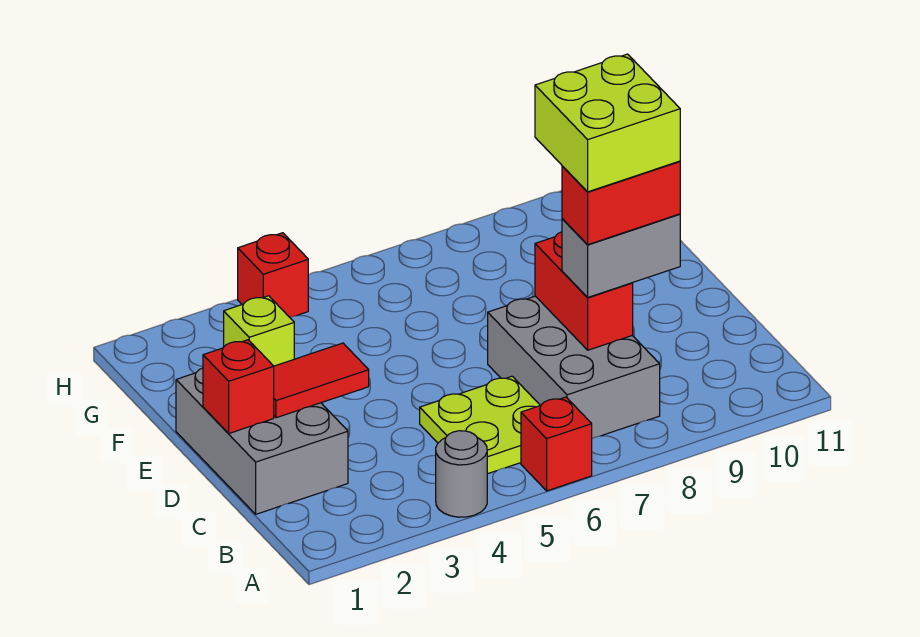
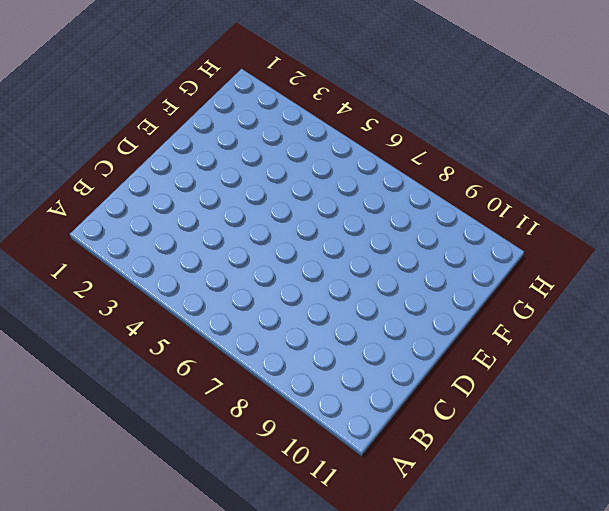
none -> grey round brick A4 level 1
none -> red brick A6 level 1
none -> lime plate B5:C6 level 1

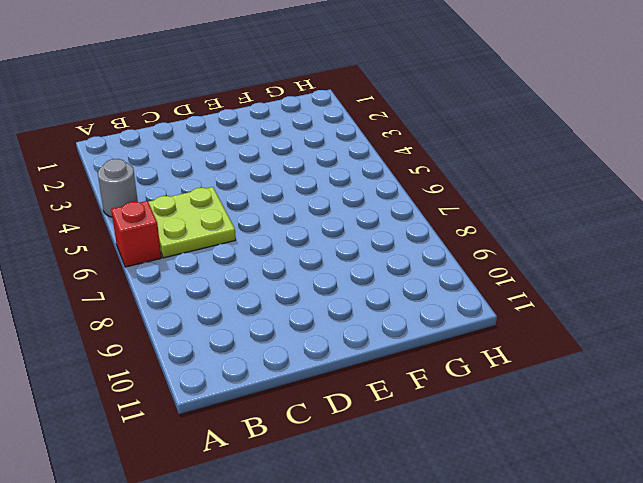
none -> grey brick B7:D8 level 1
none -> grey brick C1:E2 level 1
none -> red brick H4 level 1

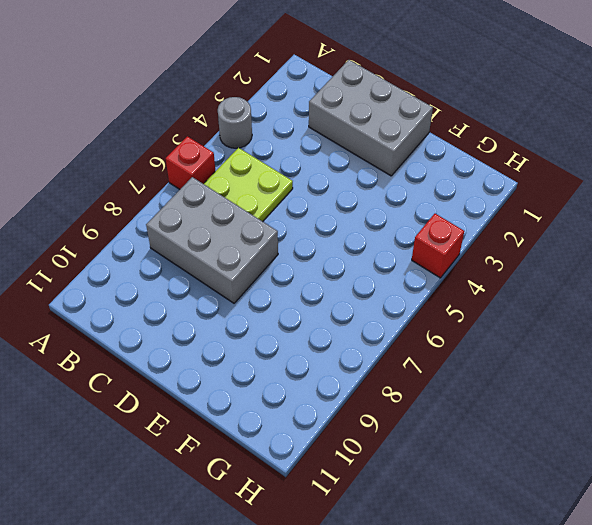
none -> red brick C8:D8 level 2
none -> red brick D1 level 2
none -> red tile D2:D3 level 2

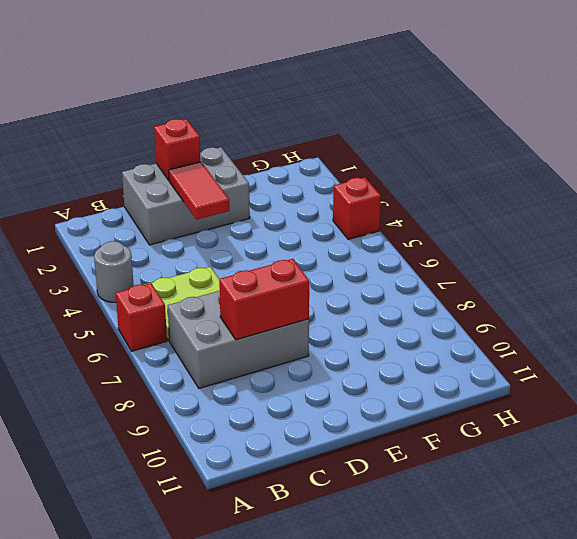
none -> lime brick E2 level 2
none -> grey brick C8:C9 level 3
none -> red brick C8:C9 level 4

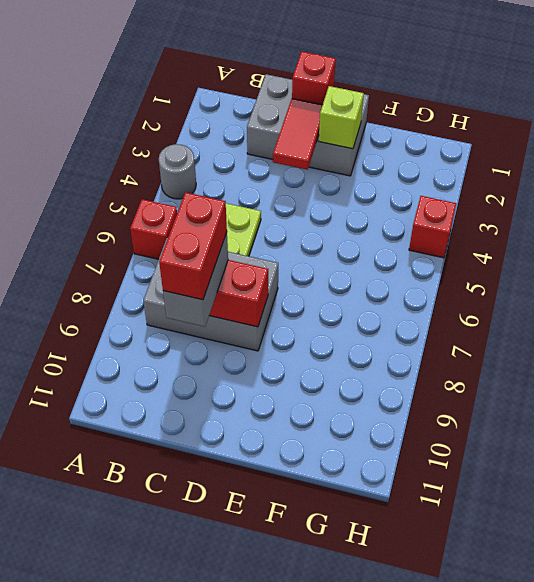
none -> lime brick C8:D9 level 5

